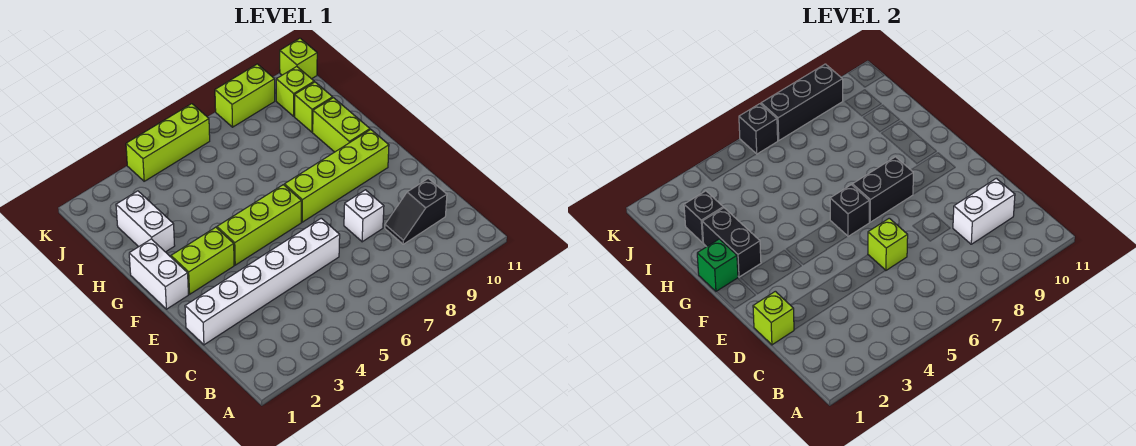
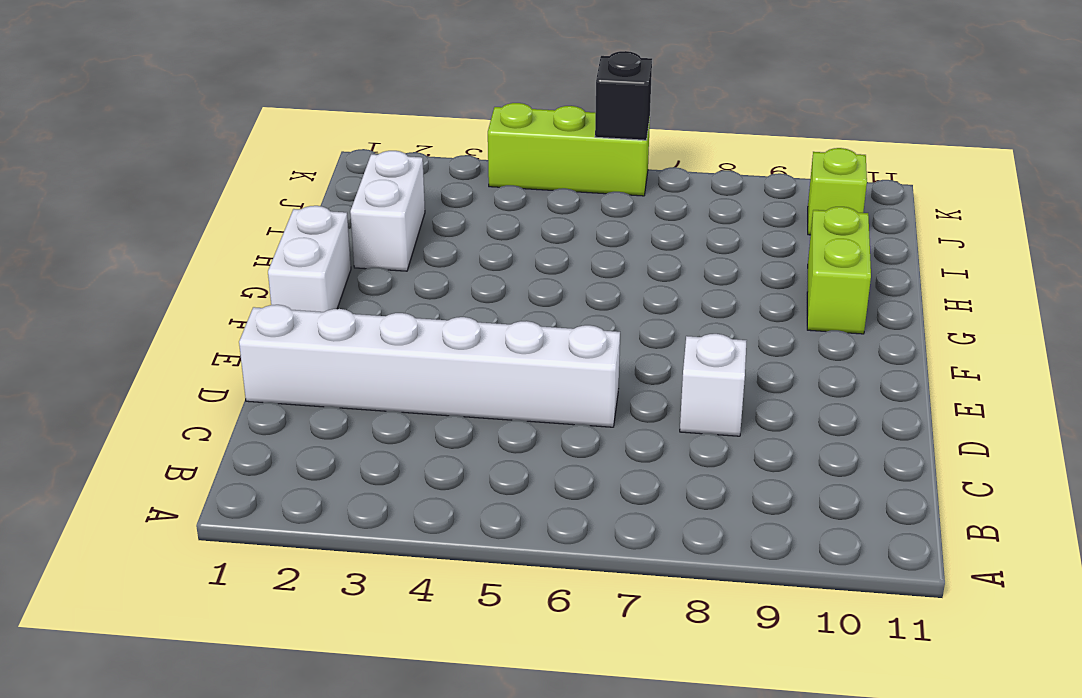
none -> black slope C9:C10 level 1 top 10
none -> lime brick F2:F3 level 1
none -> lime brick F4:F6 level 1

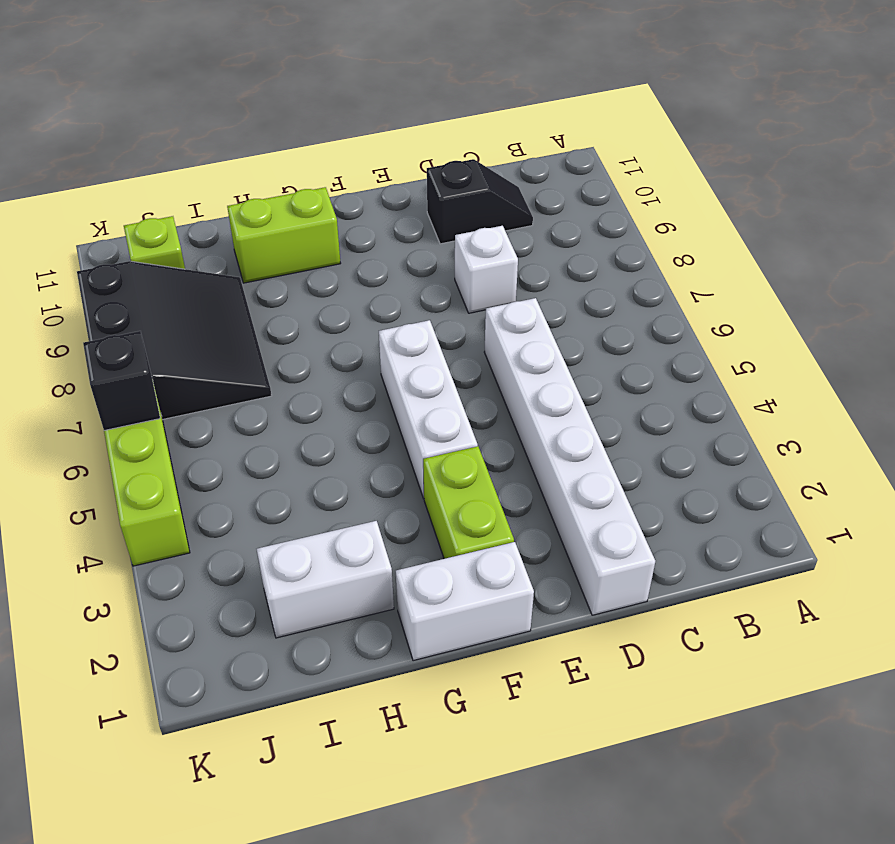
black slope C10:D10 level 1 top D -> black slope C9:C10 level 1 top 10
white brick F4:F6 level 1 -> lime brick F4:F6 level 1
black slope I7:K9 level 1 top K -> lime brick K8:K9 level 1
none -> lime brick F7:F10 level 1
none -> lime brick I10 level 1
none -> lime brick K11 level 1

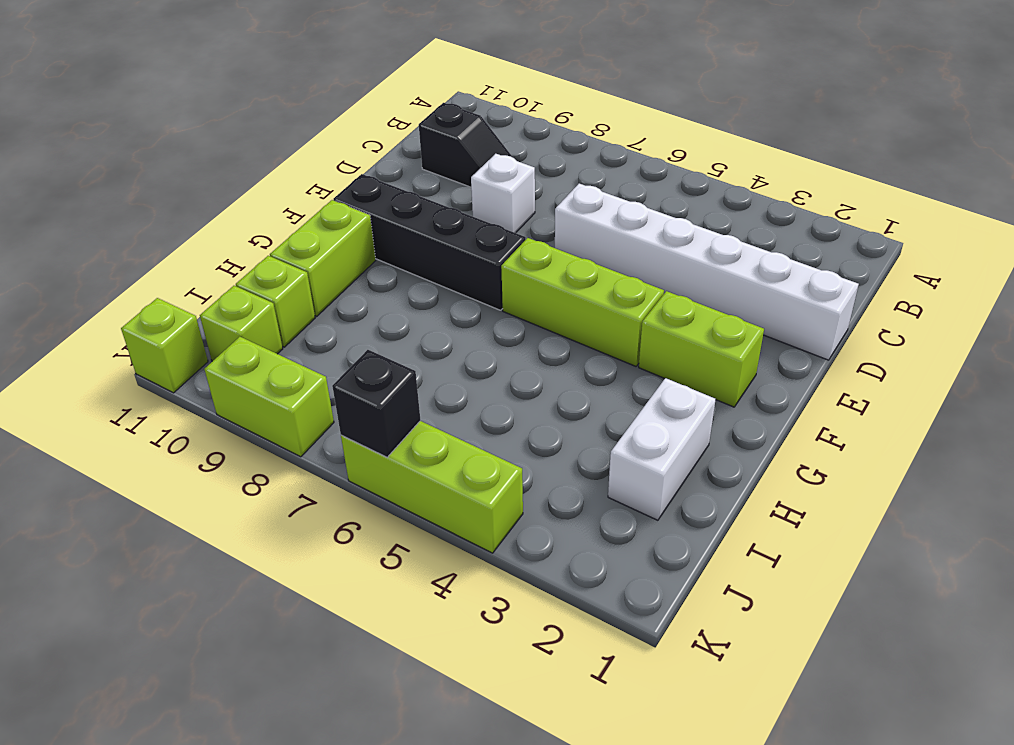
black brick F7:F10 level 1 -> lime brick F7:F10 level 1
none -> white brick F1:G1 level 1
none -> white brick C9:C10 level 2
none -> lime brick D1 level 2

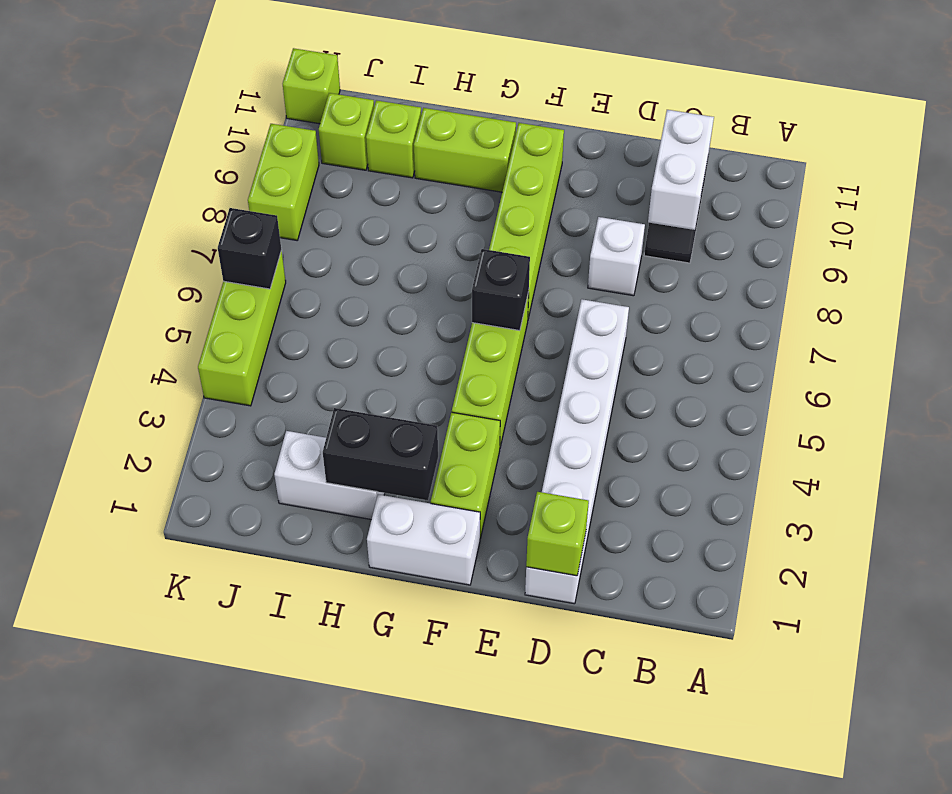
none -> lime brick D6 level 2
none -> black brick F7:F8 level 2
none -> green brick G1 level 2

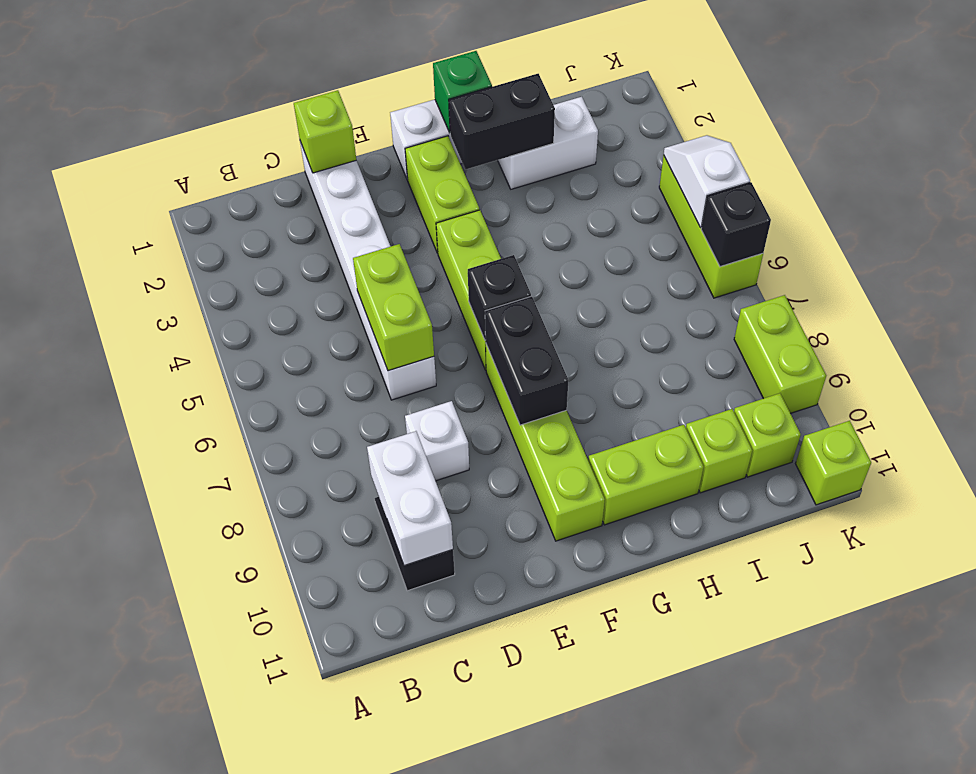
lime brick D5:D6 level 2 -> lime brick D6 level 2
white slope K4:K5 level 2 top 5 -> none
none -> black brick I2 level 2
none -> black brick K7:K9 level 2

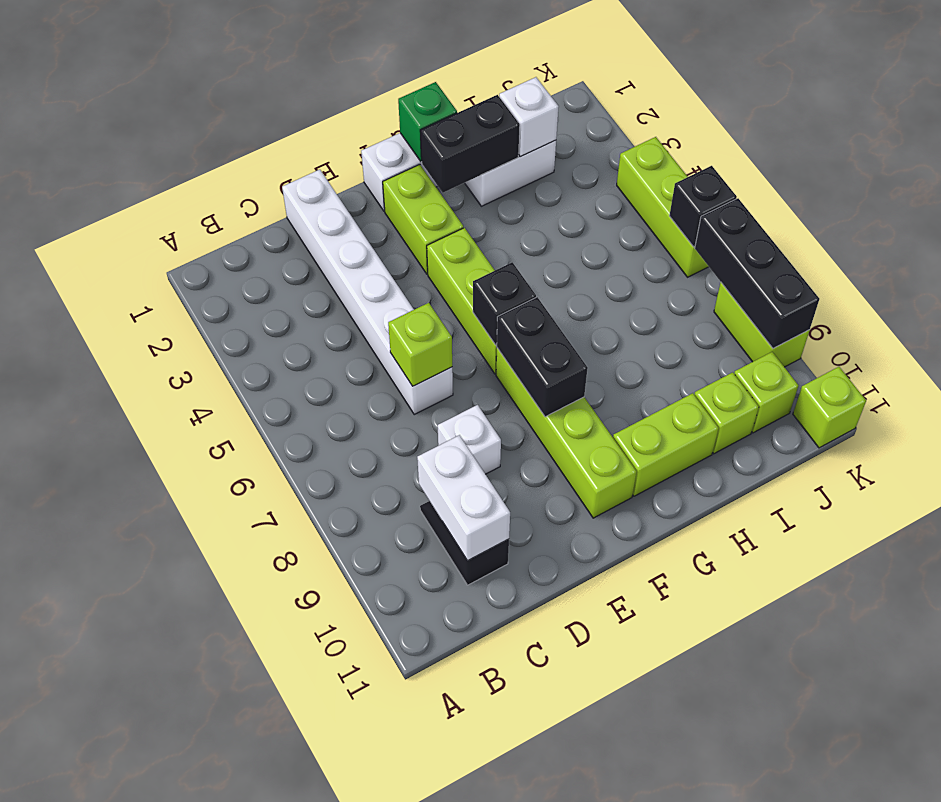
white brick I2 level 2 -> black brick I2 level 2
none -> lime brick D1 level 2

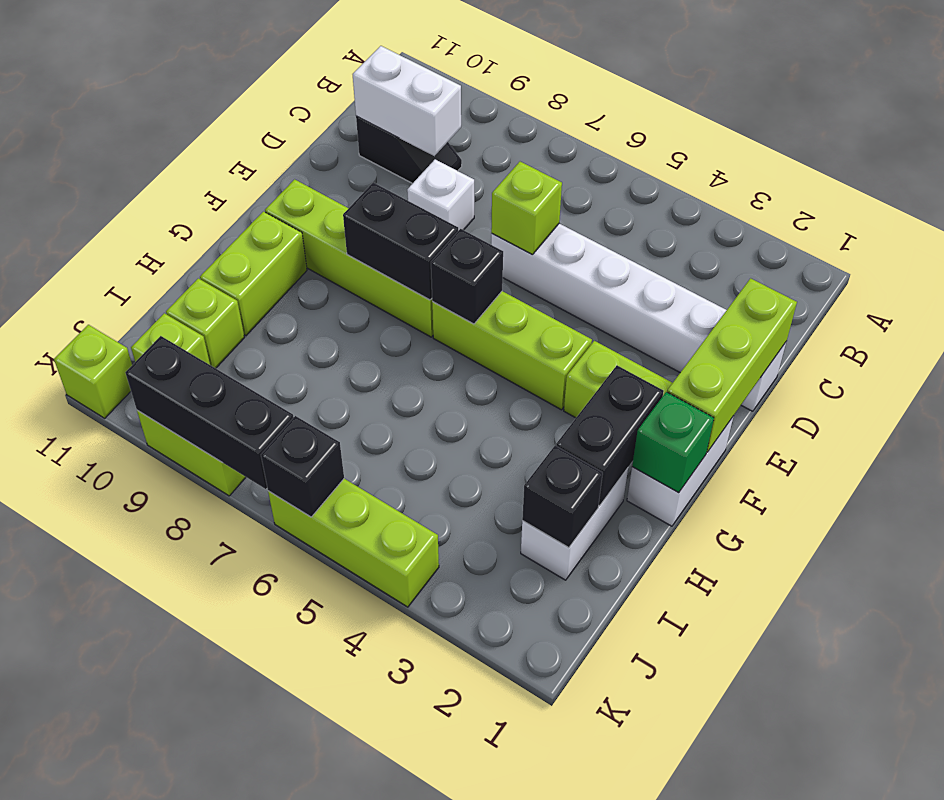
lime brick D1:F1 level 2 -> lime brick D1 level 2

